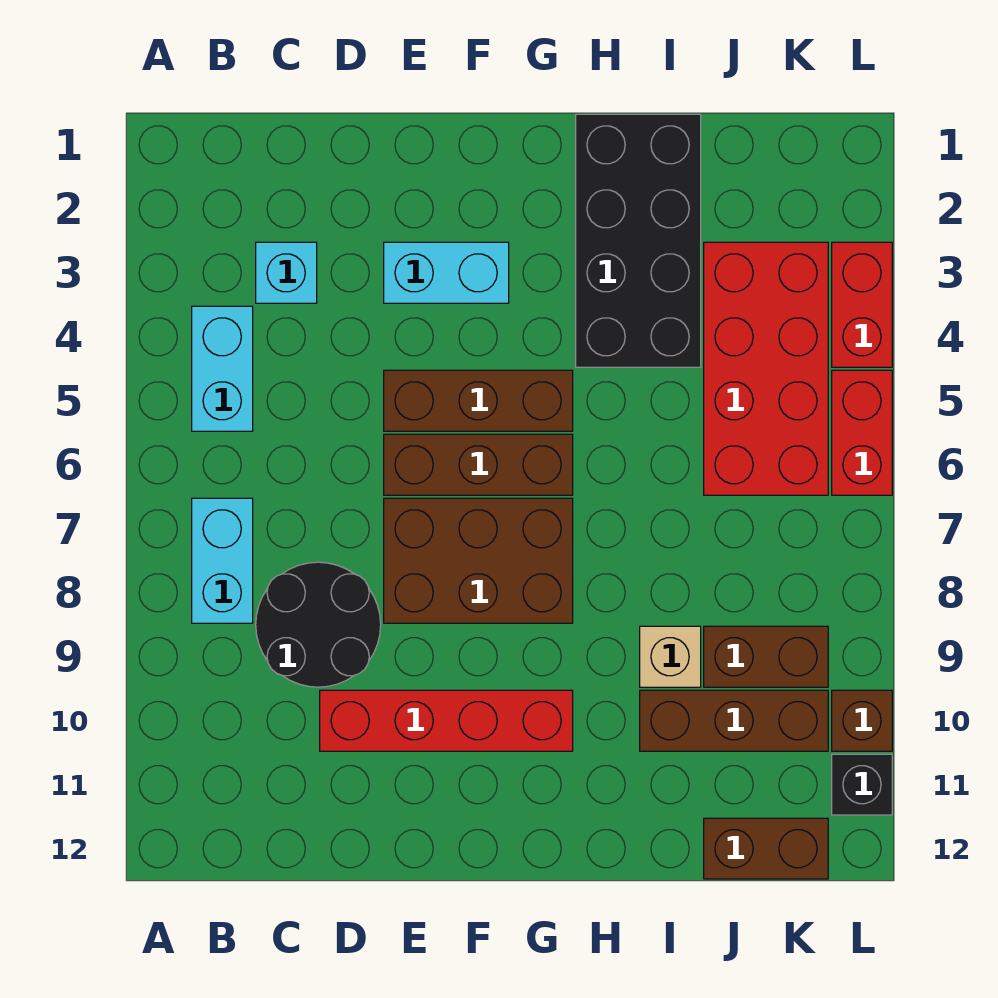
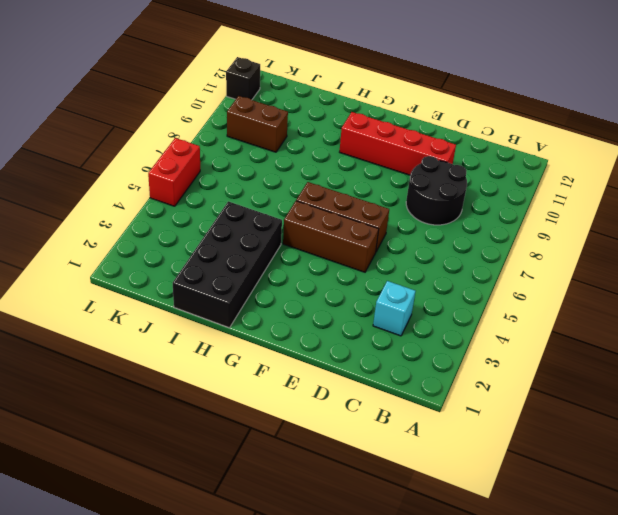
none -> cyan brick B4:B5 level 1
none -> cyan brick B7:B8 level 1
none -> cyan brick E3:F3 level 1

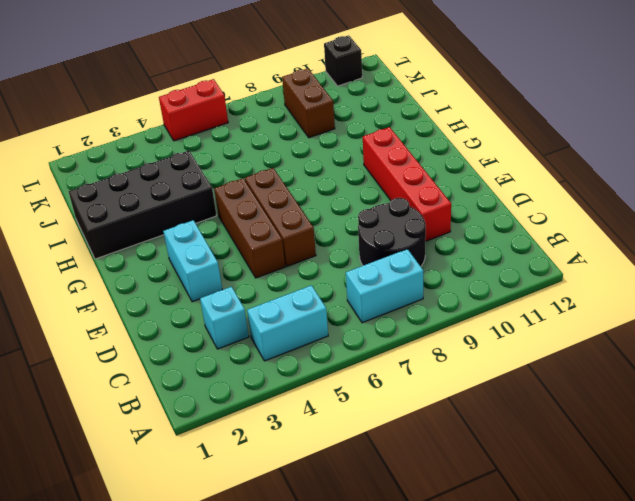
none -> brown brick E7:G8 level 1
none -> tan brick I9 level 1
none -> brown brick I10:K10 level 1

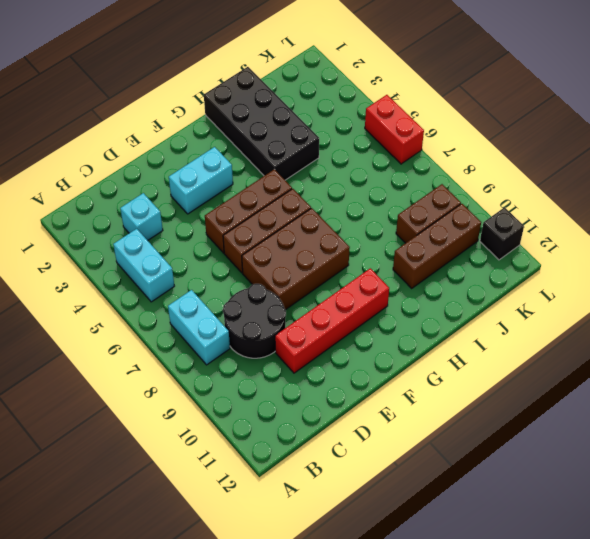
none -> tan brick I9 level 1
none -> red brick J3:K6 level 1
none -> brown brick J12:K12 level 1

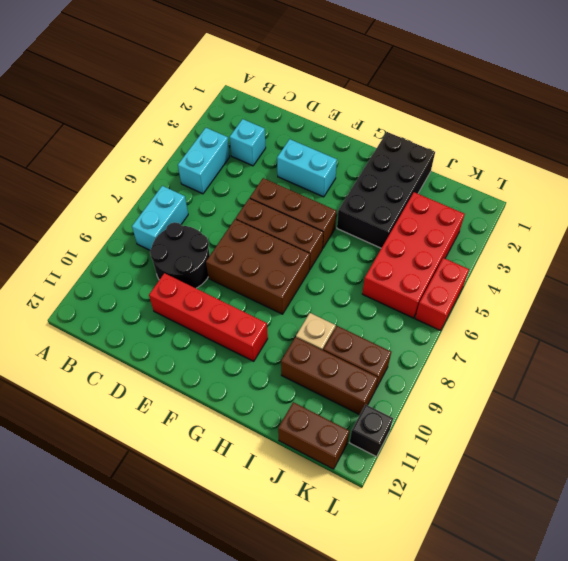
none -> red brick L3:L4 level 1
none -> brown brick L10 level 1

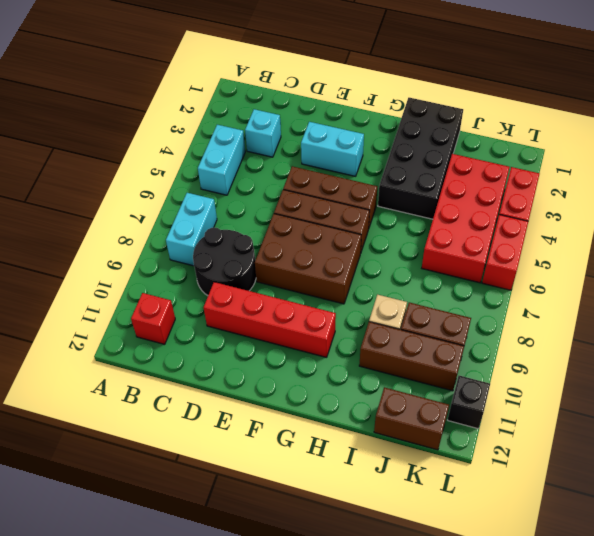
red brick B11 level 1 -> none
none -> brown brick L10 level 1

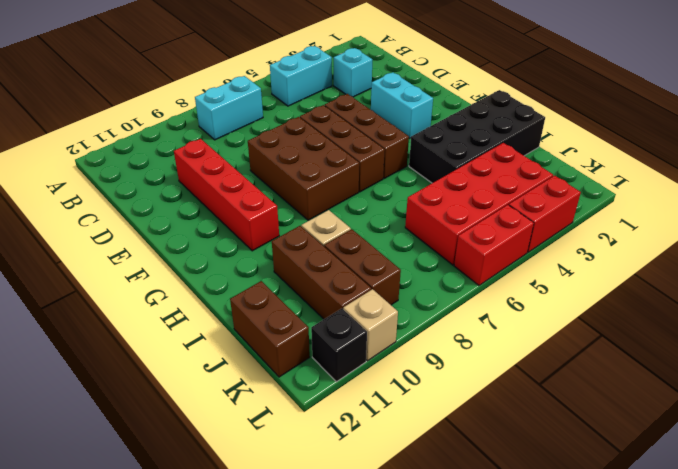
tan brick L10 level 1 -> brown brick L10 level 1
none -> black round brick C8:D9 level 1

